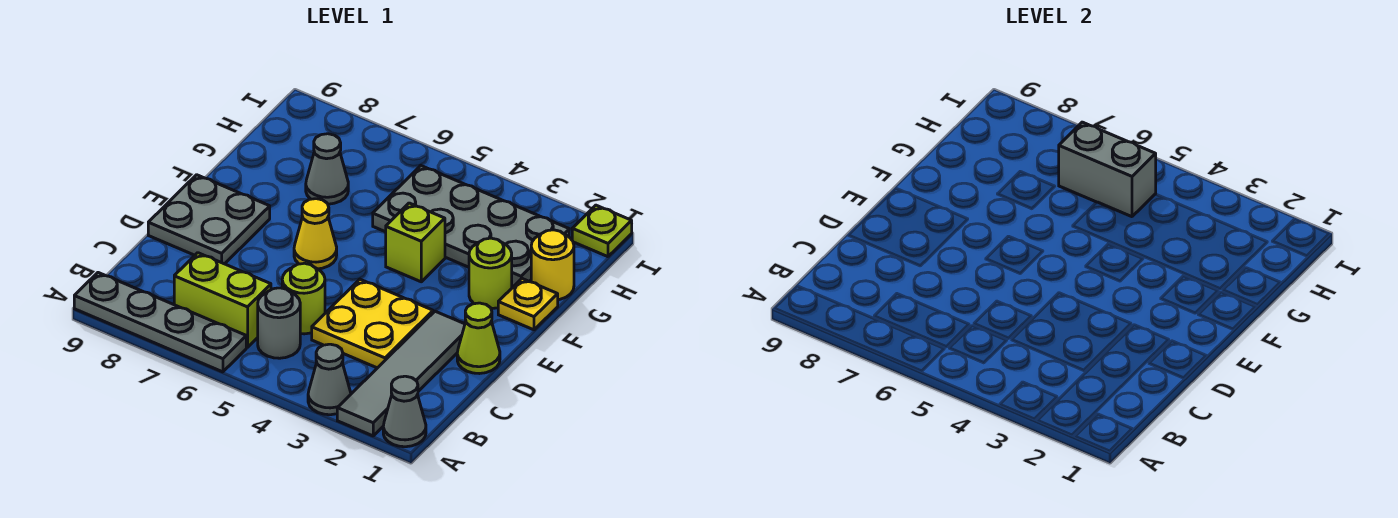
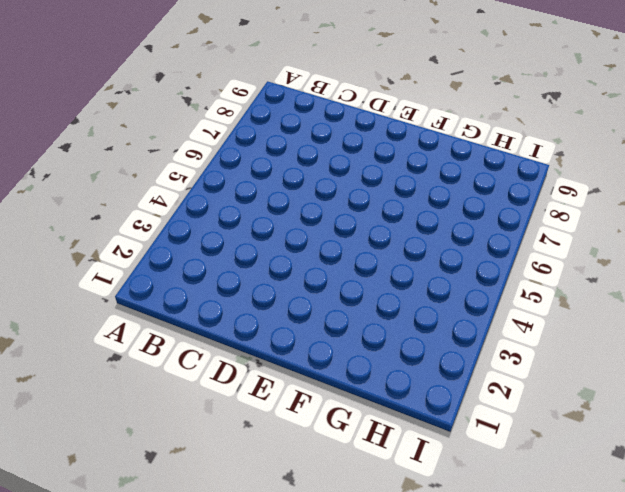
none -> grey cone A1 level 1
none -> grey tile A2:D2 level 1
none -> grey cone A3 level 1

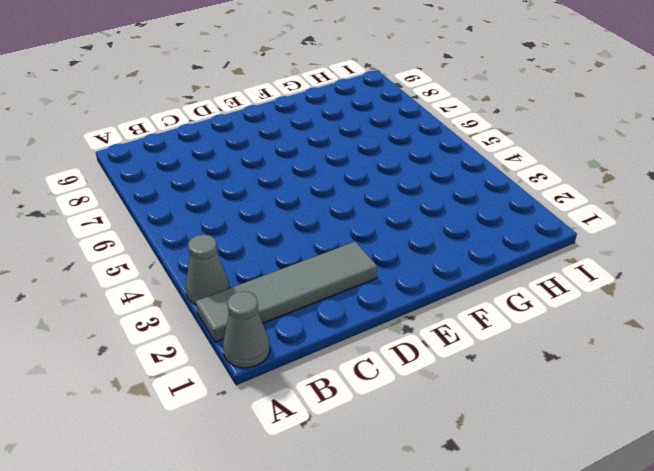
none -> grey plate A6:A9 level 1
none -> grey round brick B5 level 1
none -> lime brick B6:B7 level 1

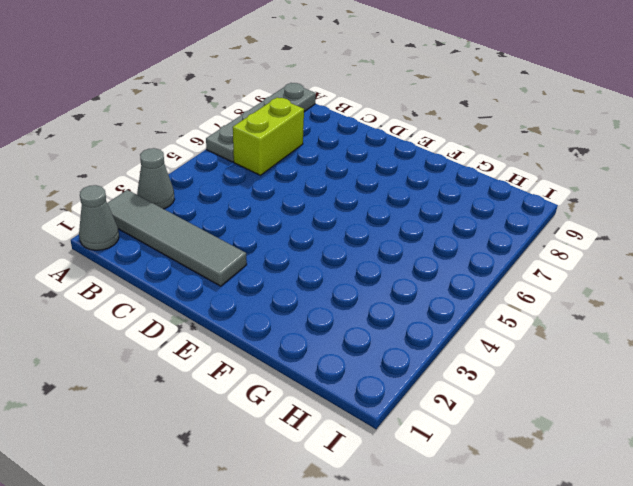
none -> grey round brick B5 level 1
none -> yellow plate C3:D4 level 1
none -> lime round brick C5 level 1

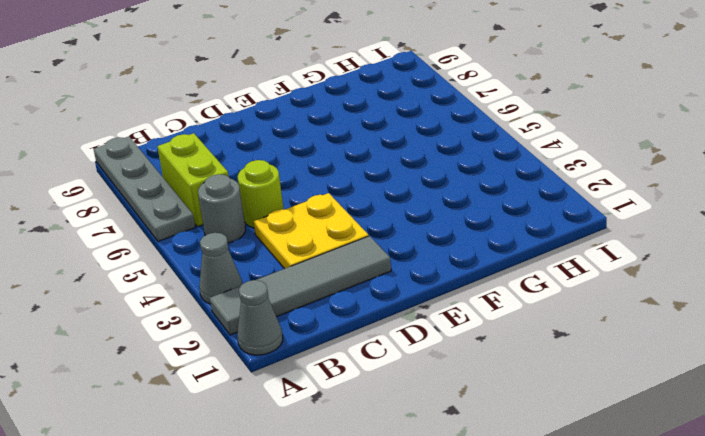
none -> lime cone D1 level 1
none -> grey plate D8:E9 level 1
none -> yellow cone E6 level 1

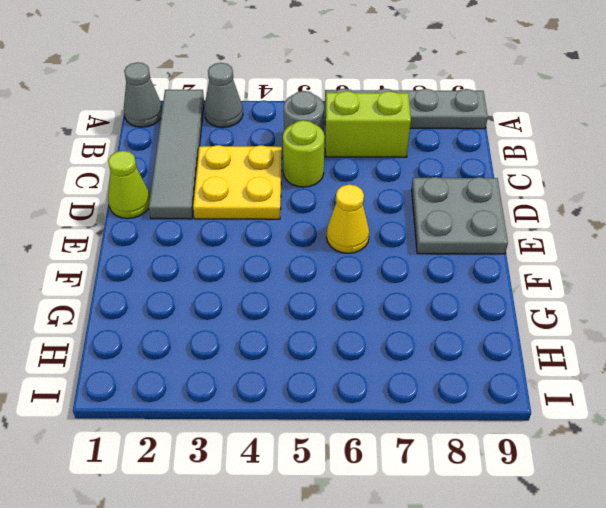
none -> yellow plate F1 level 1
none -> lime round brick F2 level 1
none -> lime brick F4 level 1

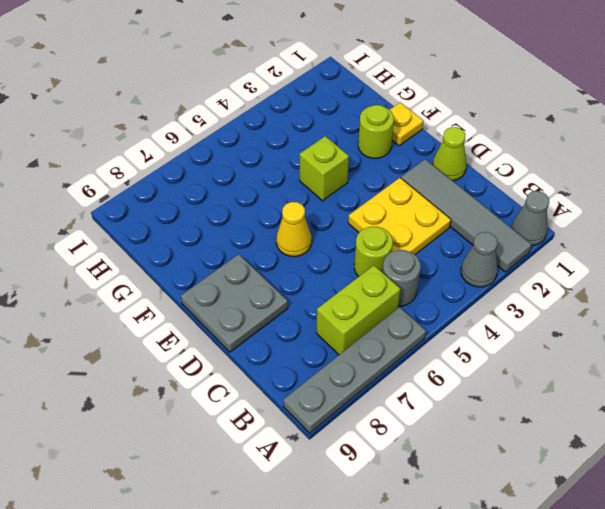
none -> yellow round brick G1 level 1
none -> grey plate G2:H5 level 1
none -> grey cone G7 level 1

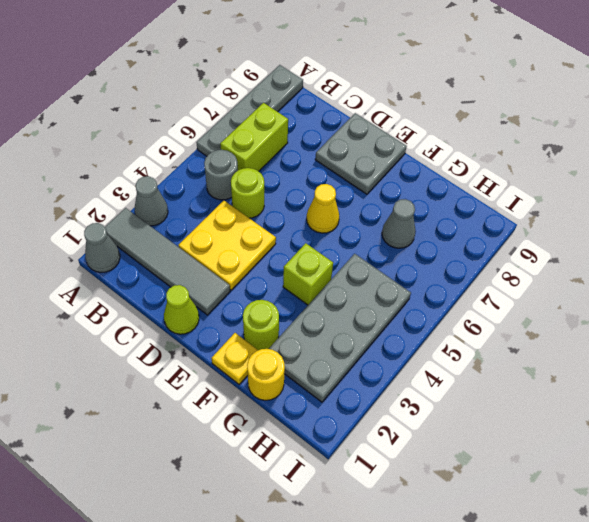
none -> lime plate I1 level 1
none -> grey brick H5:H6 level 2

